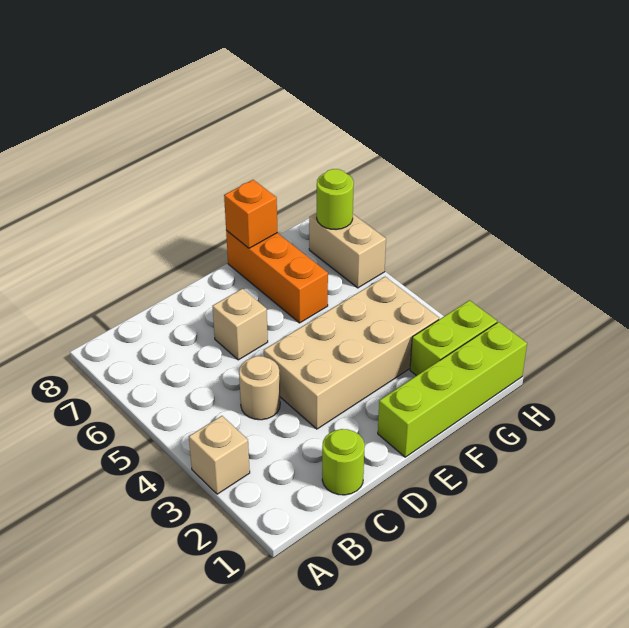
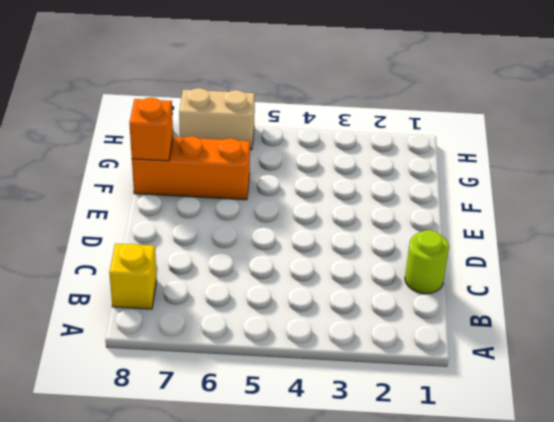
yellow brick B8 level 1 -> none
none -> tan brick A3 level 1
none -> tan round brick C4 level 1

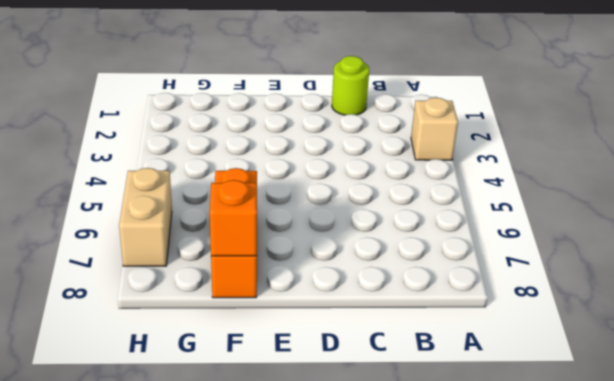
none -> tan round brick C4 level 1
none -> tan brick D3:G4 level 1

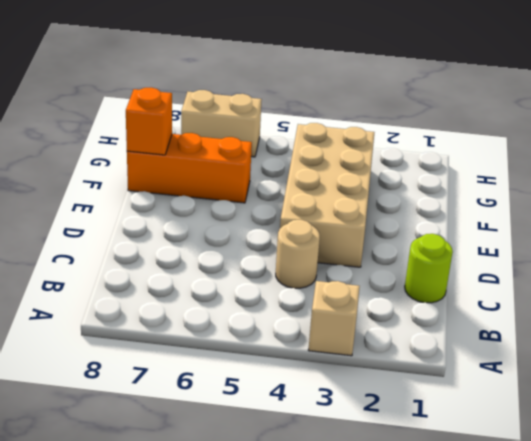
none -> tan brick D6 level 1
none -> lime brick E1:H1 level 1

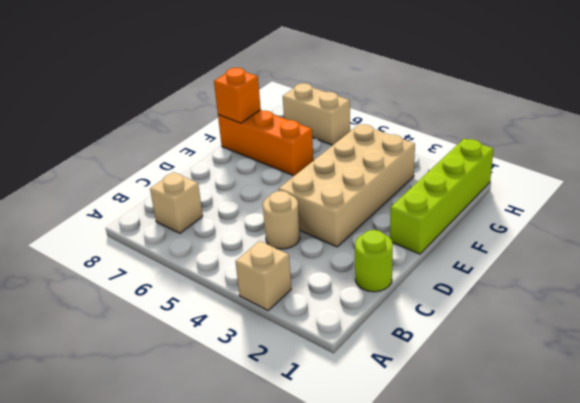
tan brick B7 level 1 -> tan brick D6 level 1
none -> lime brick G2:H2 level 1
none -> lime round brick H7 level 2

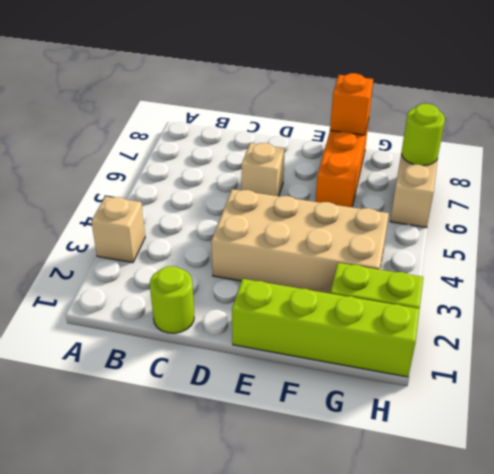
none -> tan round brick C4 level 1

